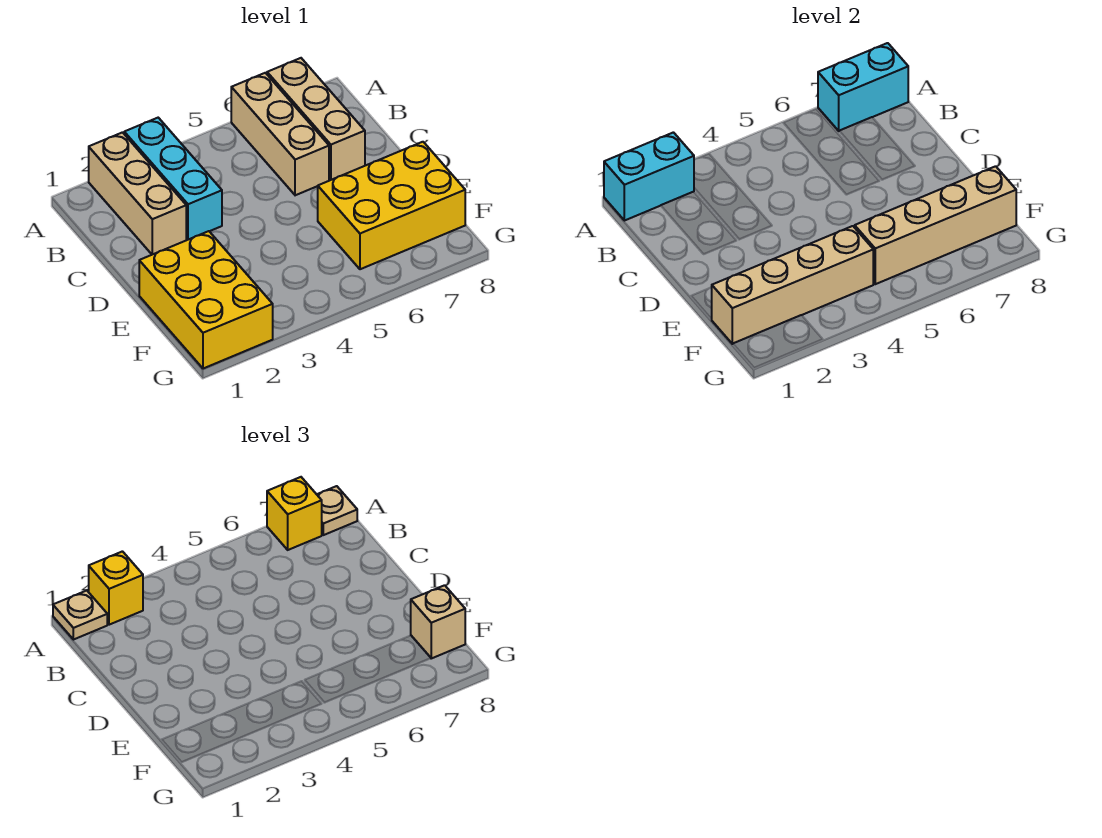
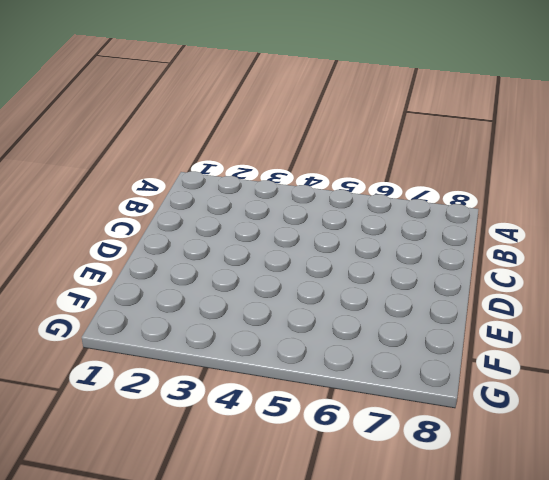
none -> tan brick A2:C2 level 1
none -> cyan brick A3:C3 level 1
none -> tan brick A6:C6 level 1

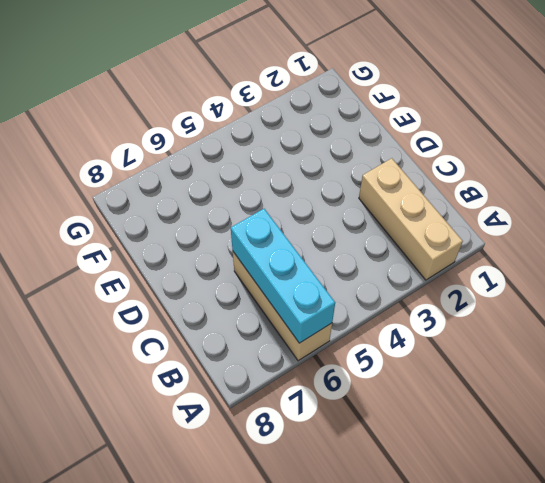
cyan brick A6:C6 level 2 -> cyan brick A3:C3 level 1
none -> tan brick A7:C7 level 1
none -> yellow brick E1:G2 level 1
none -> yellow brick E6:F8 level 1

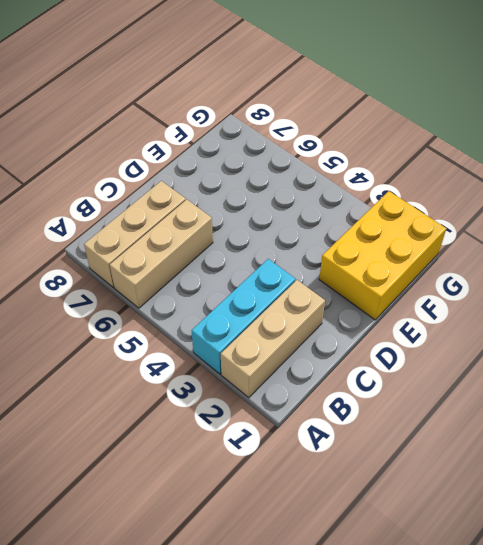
none -> yellow brick E6:F8 level 1
none -> cyan brick A1:A2 level 2
none -> cyan brick A7:A8 level 2

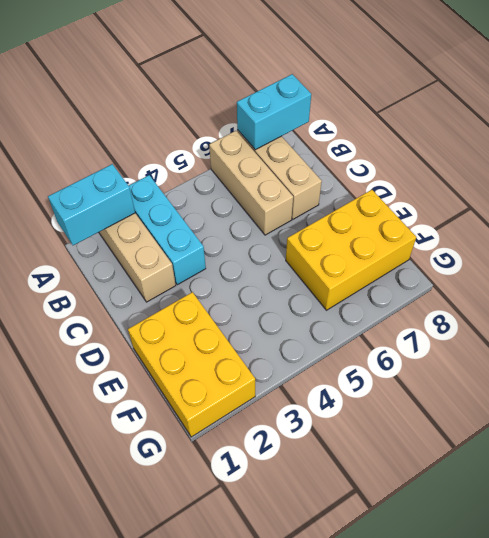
none -> tan brick F1:F4 level 2
none -> tan brick F5:F8 level 2
none -> tan plate A1 level 3

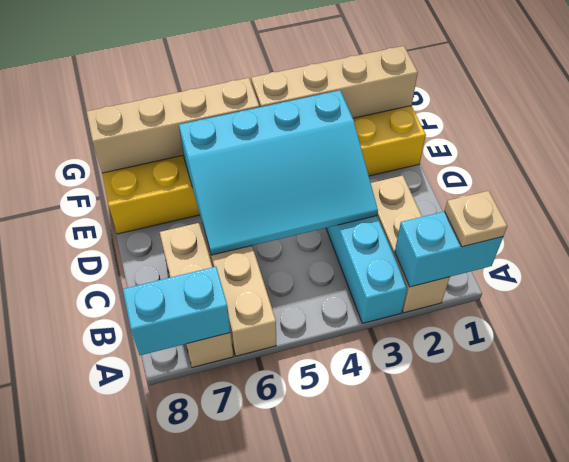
cyan slope C3:E6 level 2 top E -> none
none -> yellow brick A2 level 3
none -> yellow brick A7 level 3
none -> tan plate A8 level 3

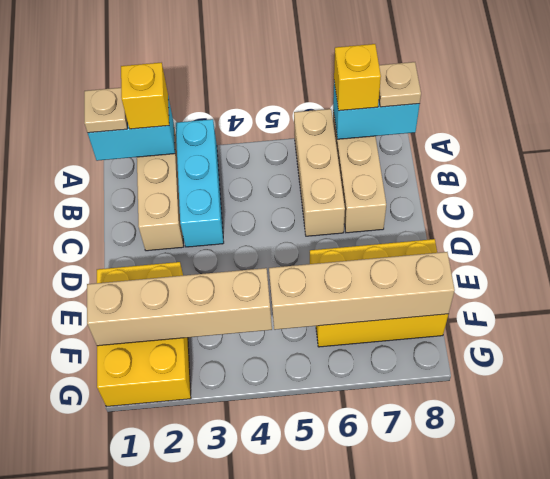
none -> tan brick F8 level 3

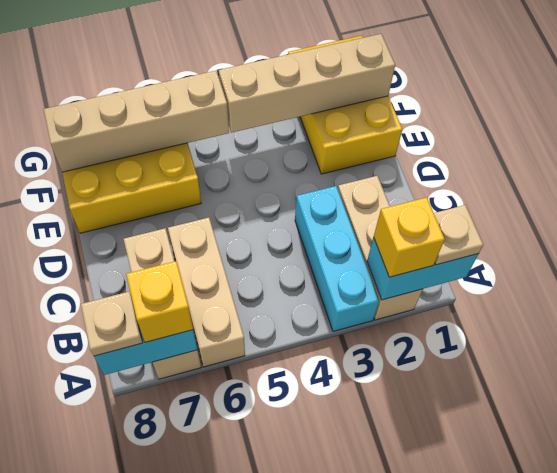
none -> tan brick F8 level 3

